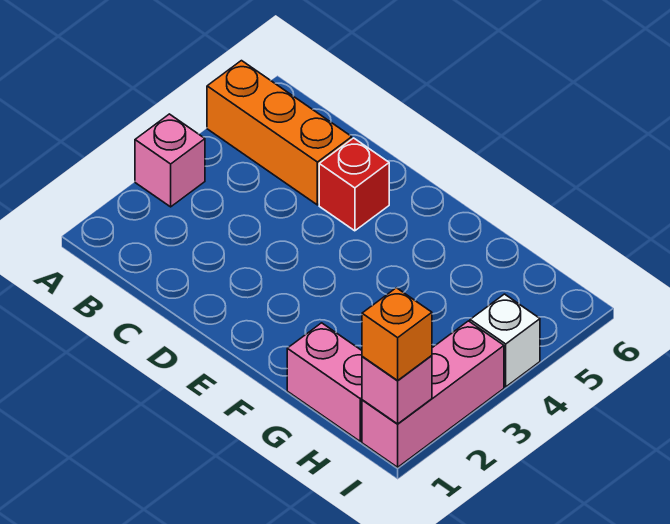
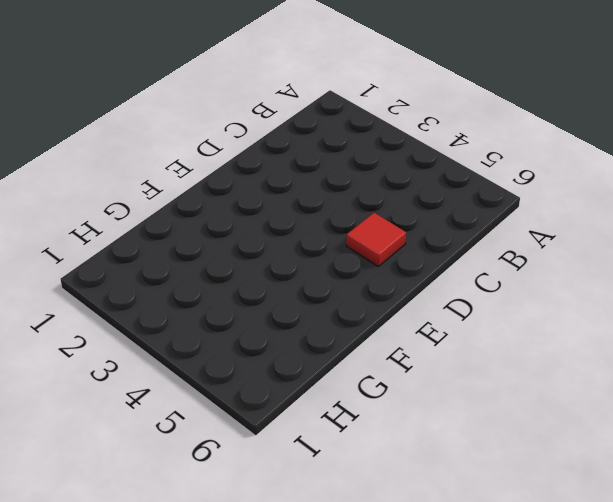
red tile D5 level 1 -> red brick D5 level 1
none -> pink brick A3 level 1
none -> orange brick A5:C5 level 1

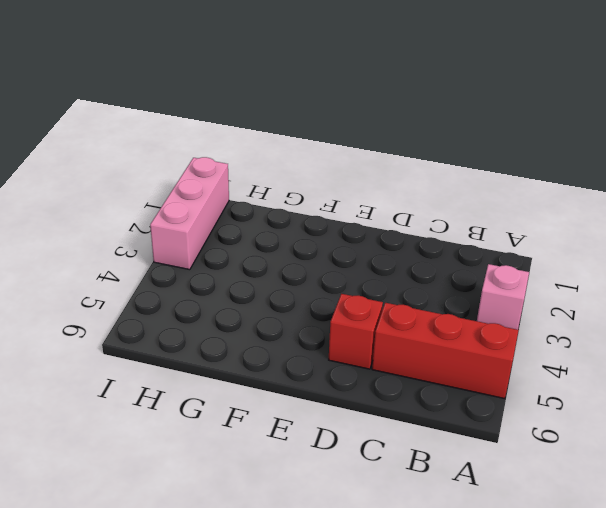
red brick A5:C5 level 1 -> orange brick A5:C5 level 1
none -> pink brick G1:H1 level 1
none -> white brick I4 level 1

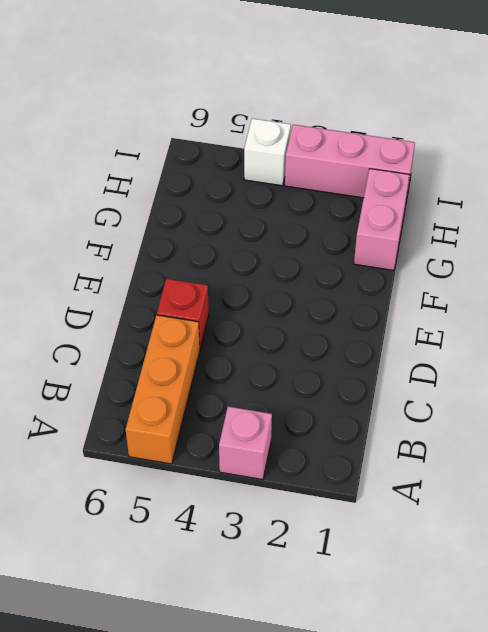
none -> pink brick I1 level 2
none -> orange brick I1 level 3

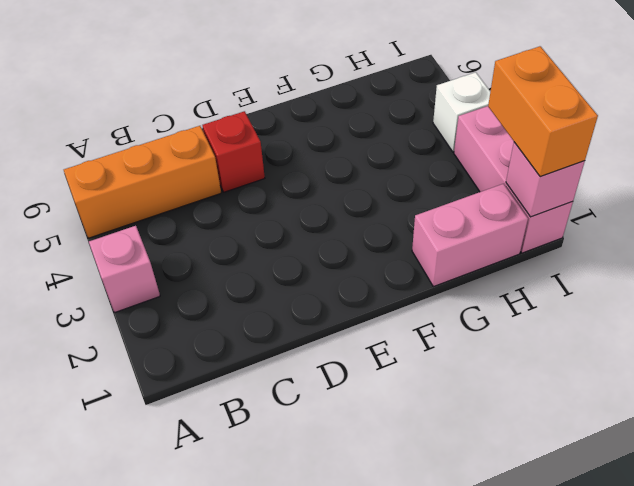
orange brick I1:I2 level 3 -> orange brick I1 level 3

